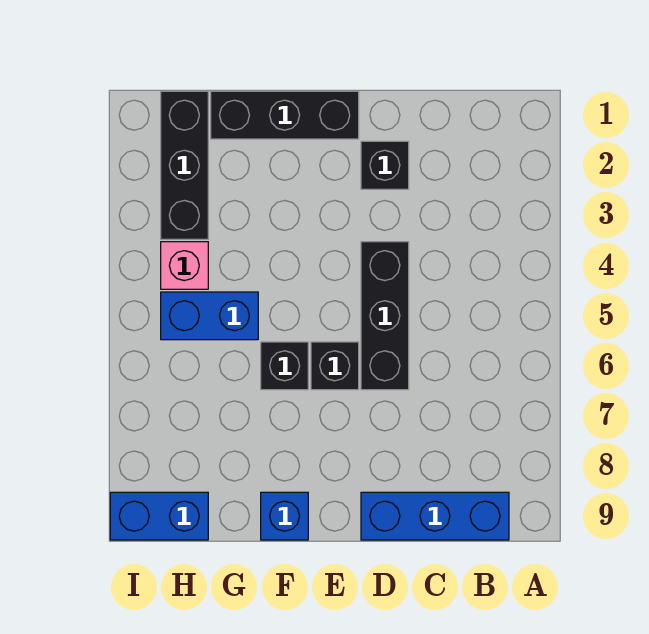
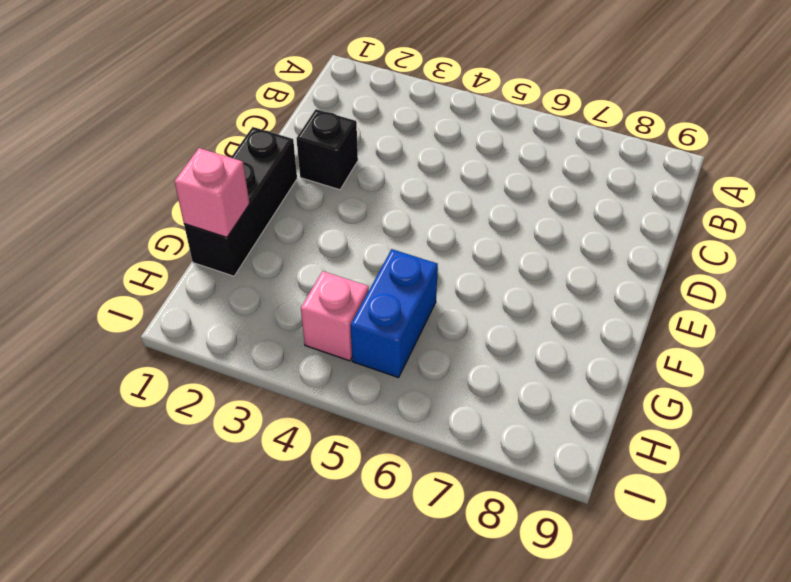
pink brick G1 level 2 -> none
none -> blue brick B9:D9 level 1
none -> black brick D4:D6 level 1

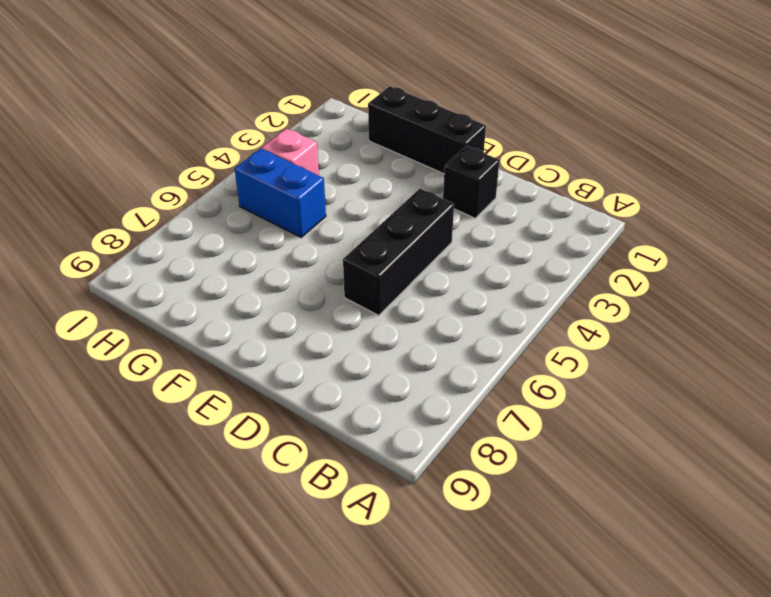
none -> blue brick B9:D9 level 1
none -> black brick E6 level 1

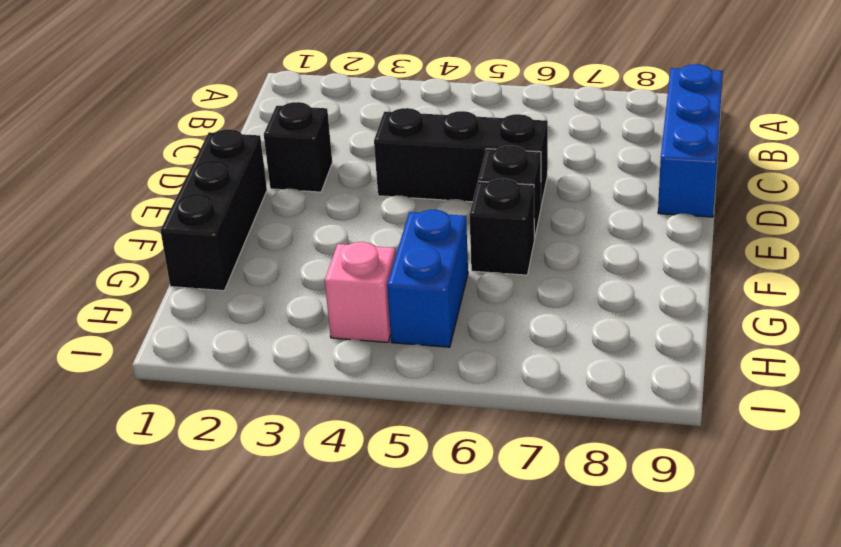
none -> blue brick F9 level 1
none -> black brick H1:H3 level 1

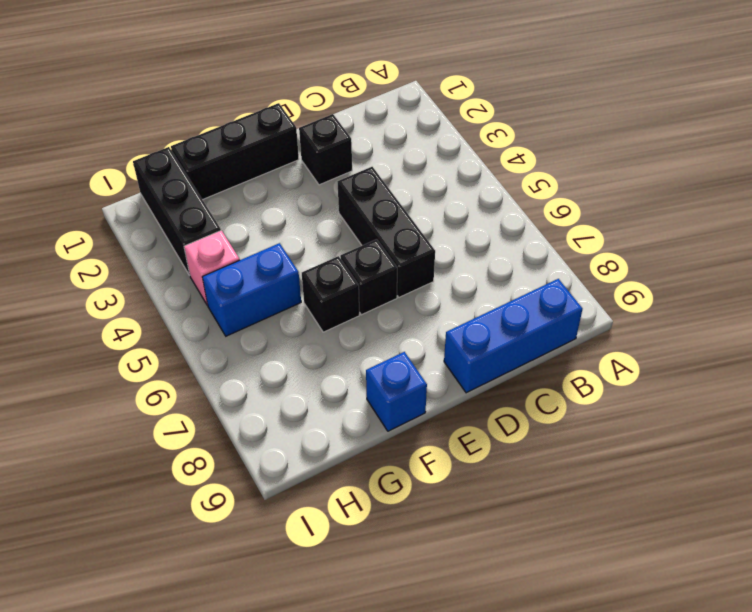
none -> blue brick H9:I9 level 1

